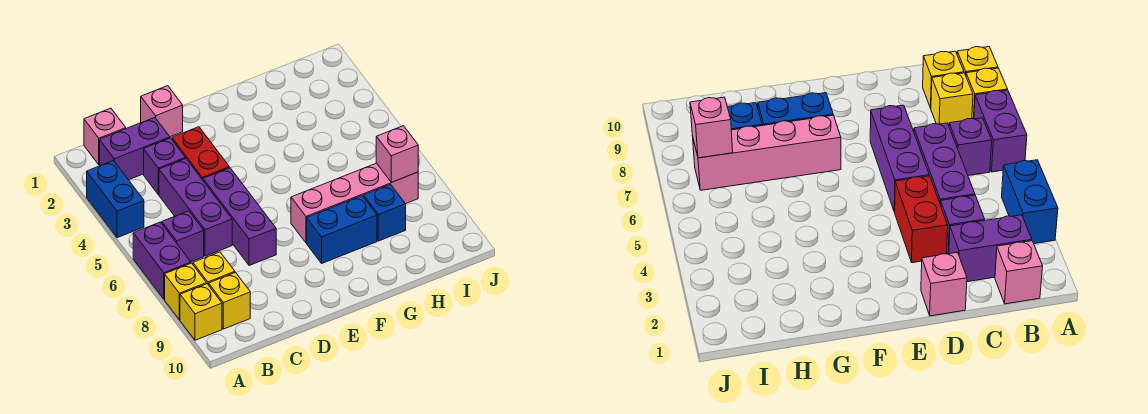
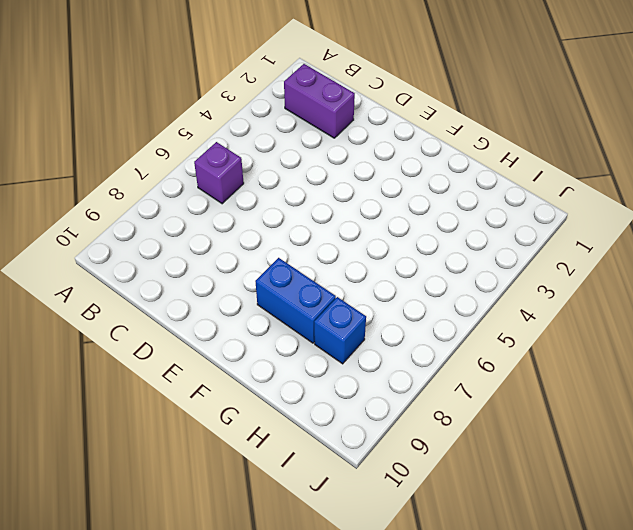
none -> blue brick A3:A4 level 1
none -> purple brick A6:A7 level 1
none -> yellow brick A8 level 1

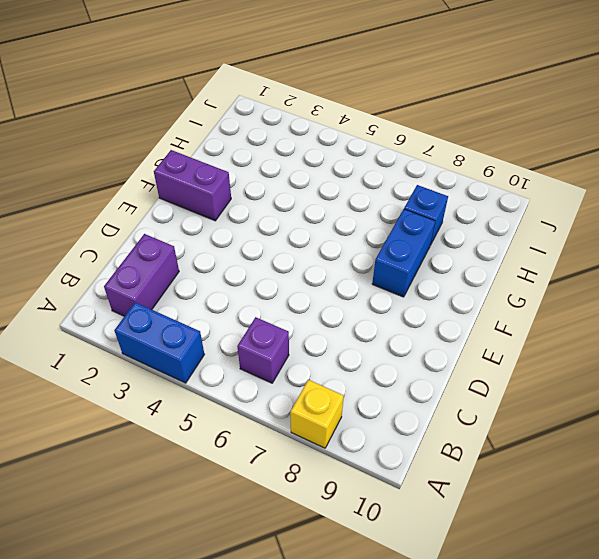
purple brick F1:F2 level 1 -> purple brick A6:A7 level 1
none -> yellow brick A9 level 1
none -> pink brick B1 level 1
none -> yellow brick B8 level 1

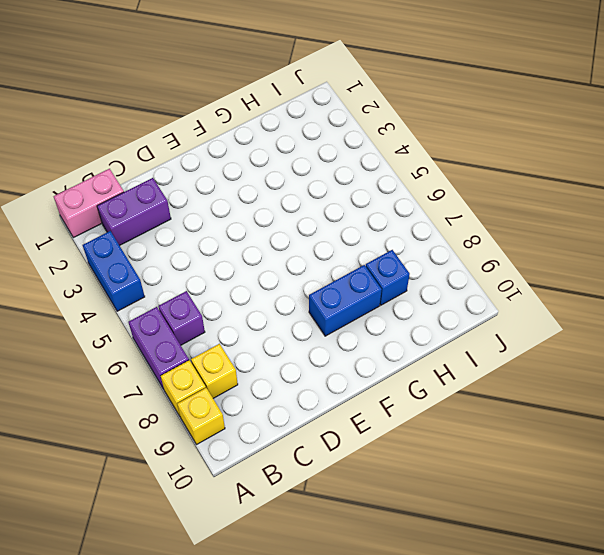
pink brick A1:B1 level 1 -> pink brick B1 level 1
none -> yellow brick B9 level 1
none -> purple brick C3 level 1
none -> purple brick C4:C6 level 1

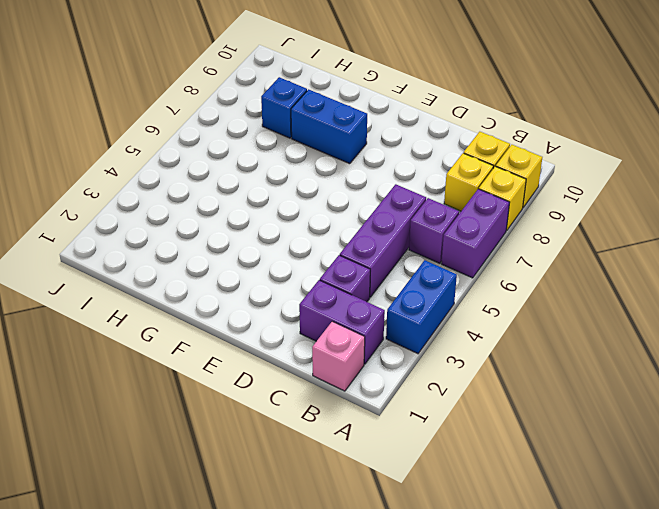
none -> pink brick D1 level 1
none -> red brick D3:D4 level 1
none -> purple brick D5:D7 level 1

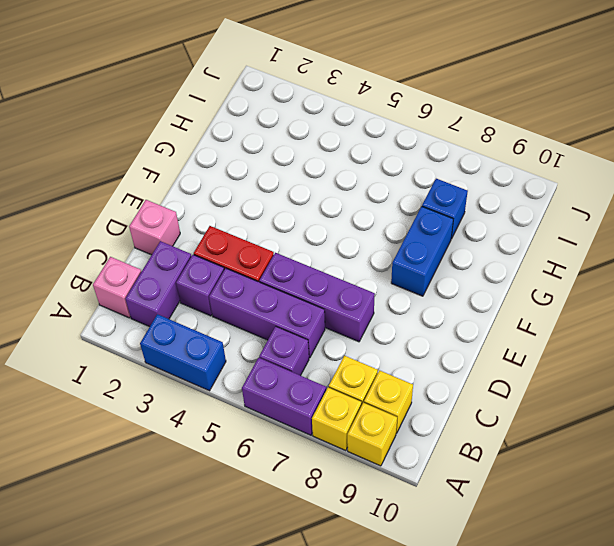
none -> pink brick F7:I7 level 1
none -> pink brick I7 level 2

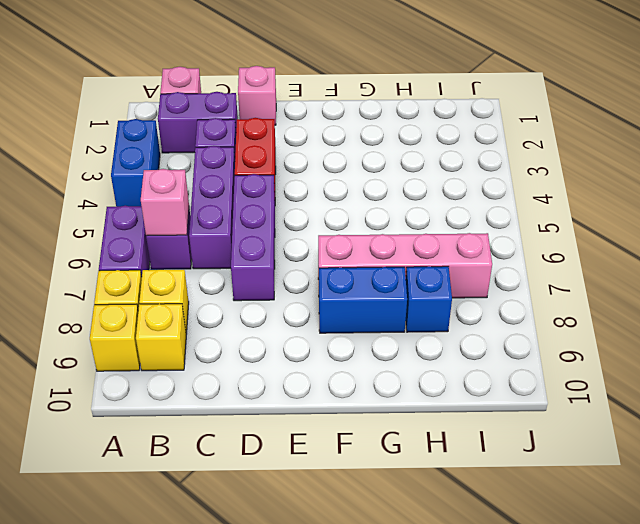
pink brick B6 level 2 -> pink brick I7 level 2

